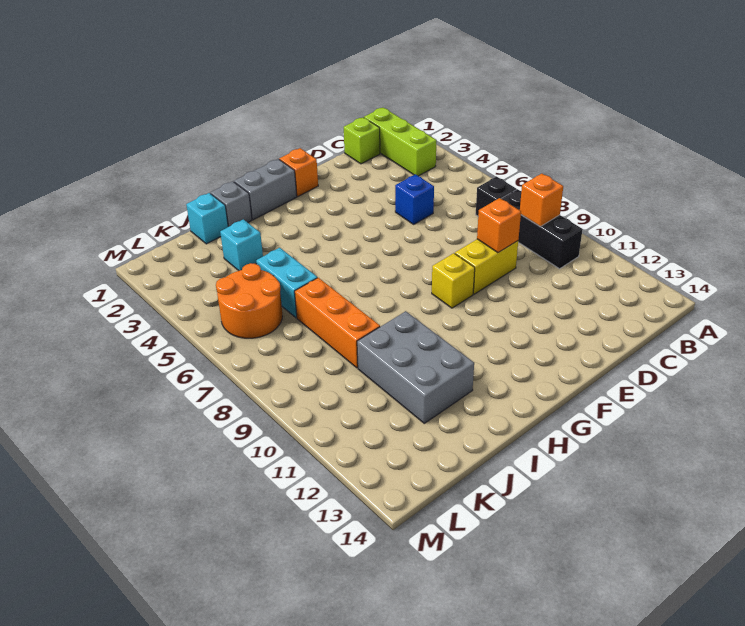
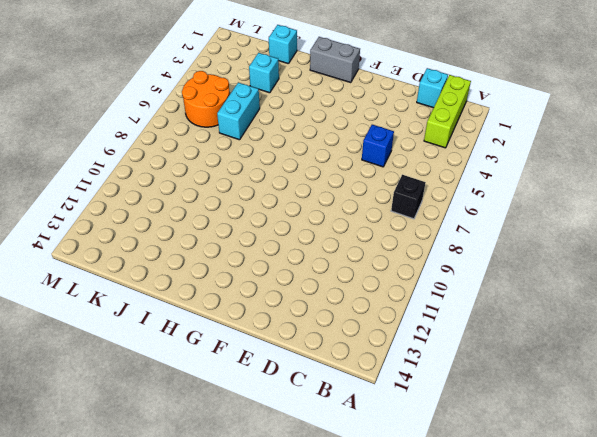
cyan brick C1 level 1 -> lime brick C1 level 1
none -> black brick B8:B10 level 1
none -> yellow brick D9:E9 level 1
none -> orange brick F1 level 1

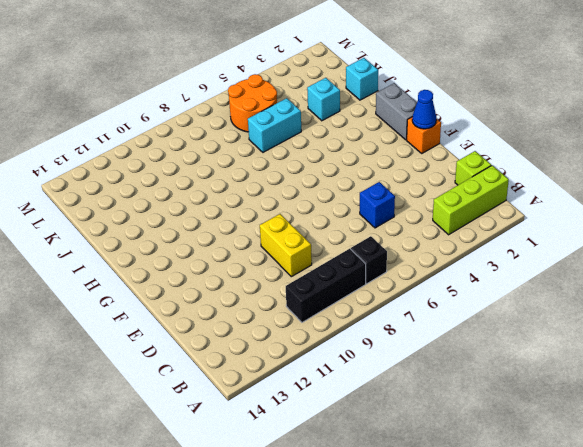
blue cone F1 level 2 -> none
none -> yellow brick F9 level 1
none -> grey brick I1 level 1
none -> grey brick I10:J12 level 1

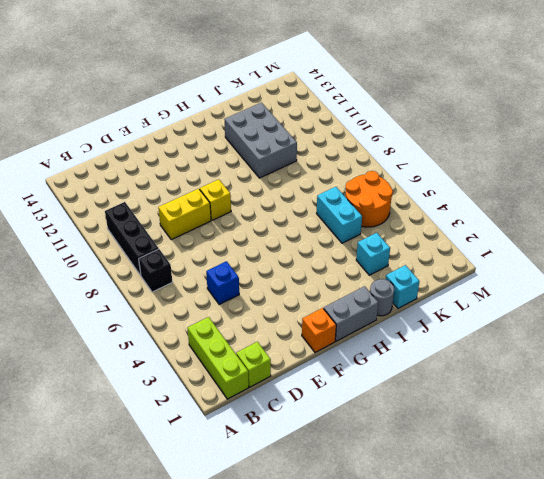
grey round brick I1 level 1 -> grey brick I1 level 1
none -> orange brick J7:J9 level 1
none -> orange brick B9 level 2
none -> orange brick D9 level 2

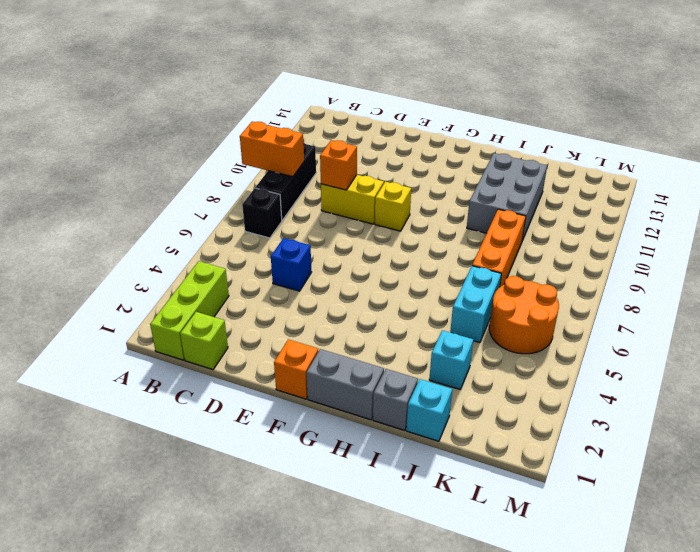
orange brick A9:B9 level 2 -> orange brick B9 level 2

